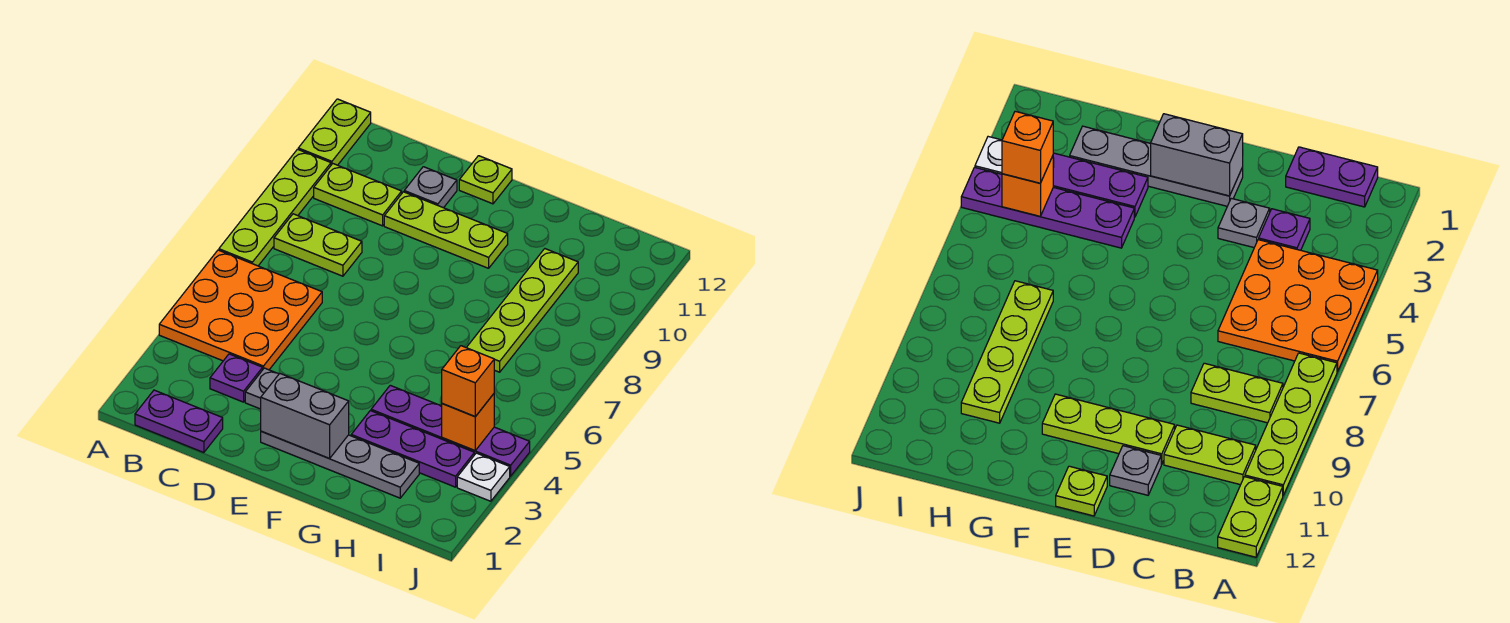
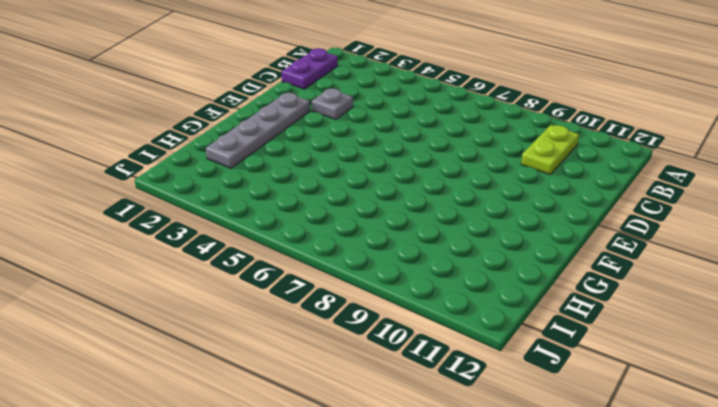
none -> orange plate A4:C6 level 1
none -> lime plate A7:A10 level 1
none -> lime plate A11:A12 level 1

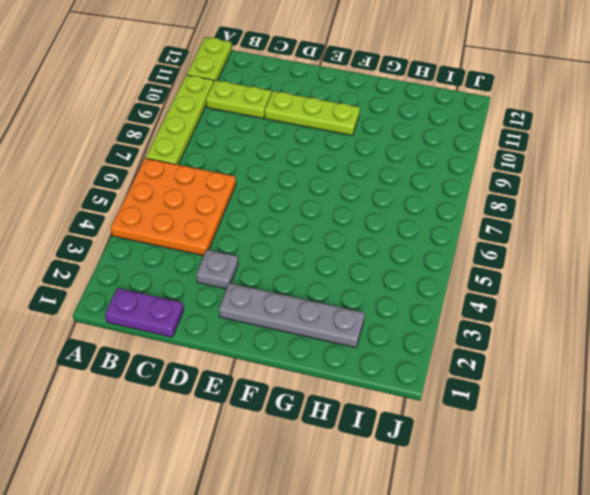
none -> lime plate B8:C8 level 1
none -> purple plate C3 level 1
none -> grey plate D11 level 1

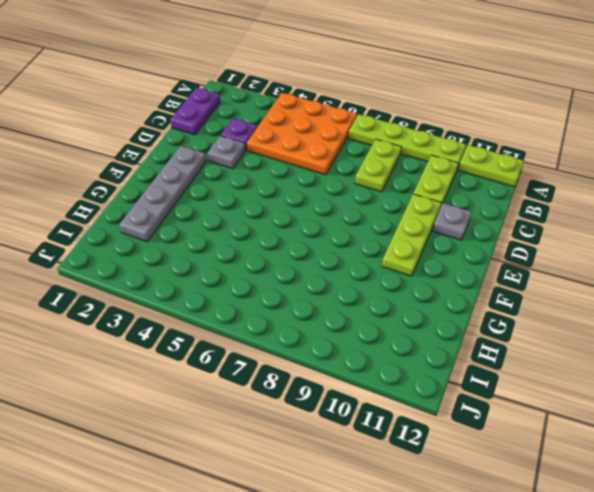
none -> lime plate E12 level 1
none -> purple plate G3:I3 level 1
none -> purple plate G4:J4 level 1

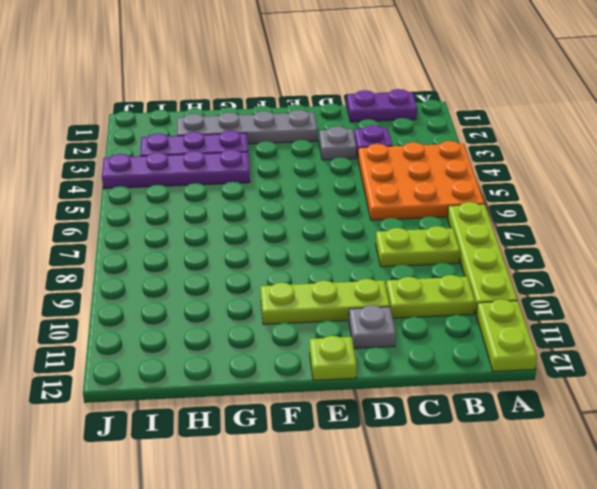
none -> lime plate H7:H10 level 1
none -> white plate J3 level 1
none -> grey brick E2:F2 level 2

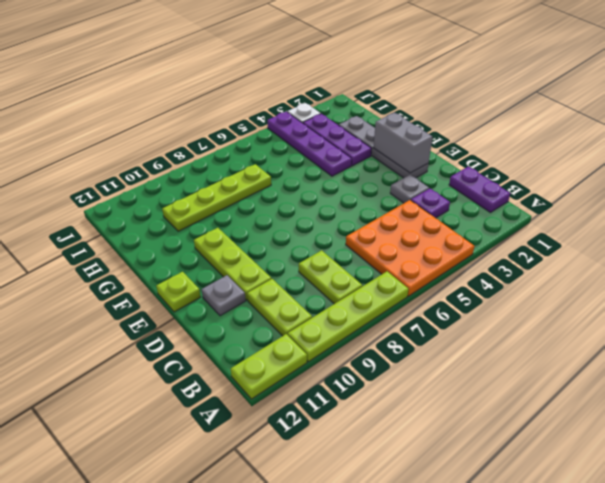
none -> orange brick I4 level 2
none -> orange brick I4 level 3

